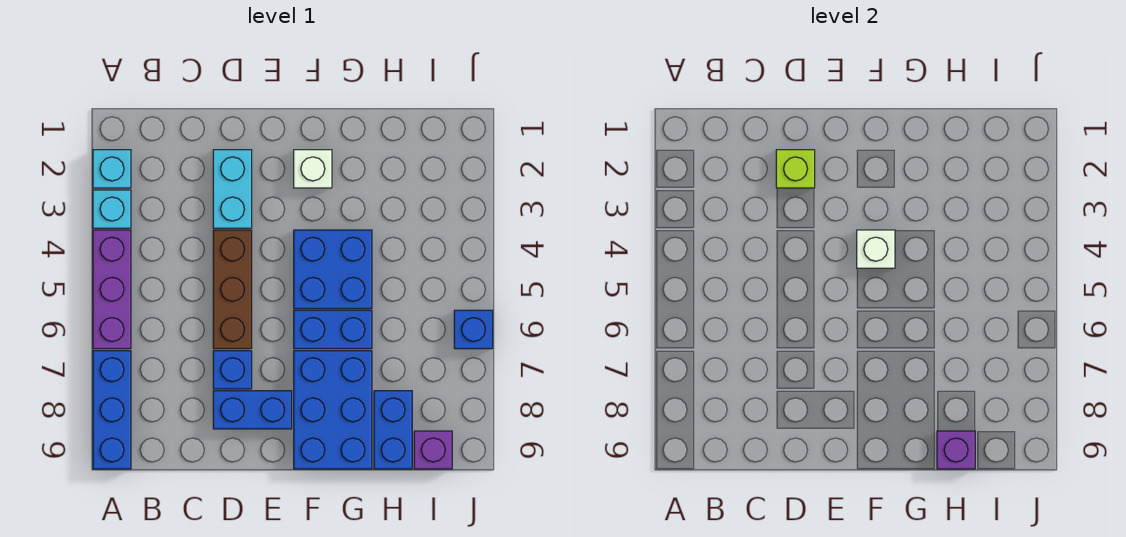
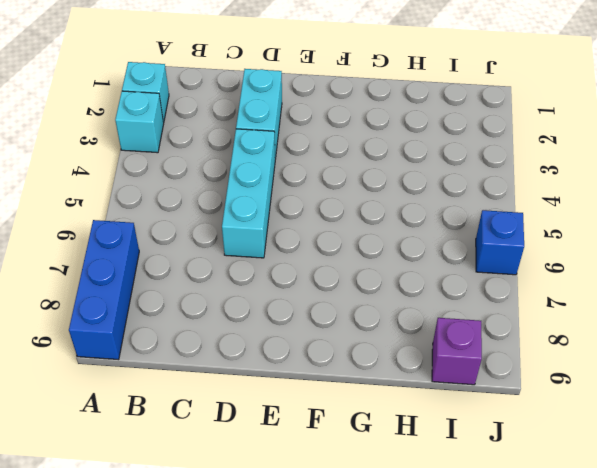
cyan brick D4:D6 level 1 -> brown brick D4:D6 level 1
none -> purple brick A4:A6 level 1
none -> blue brick D7 level 1
none -> blue brick D8:E8 level 1

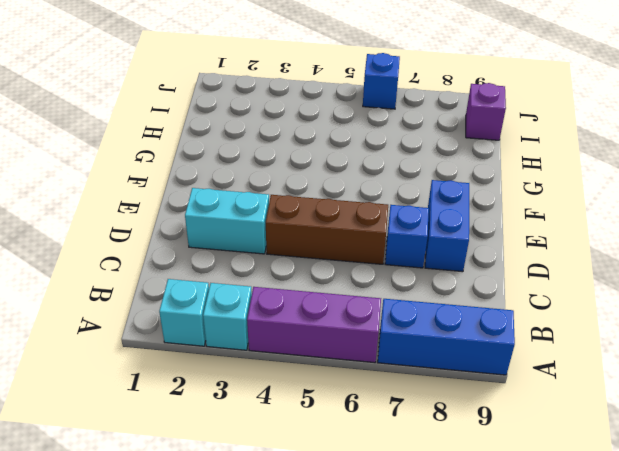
none -> white brick F2 level 1
none -> blue brick F4:G5 level 1
none -> blue brick F6:G6 level 1

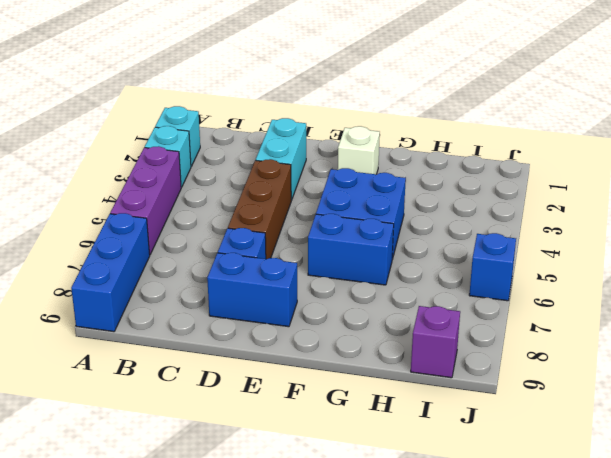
none -> blue brick F7:G9 level 1
none -> blue brick H8:H9 level 1
none -> lime brick D2 level 2

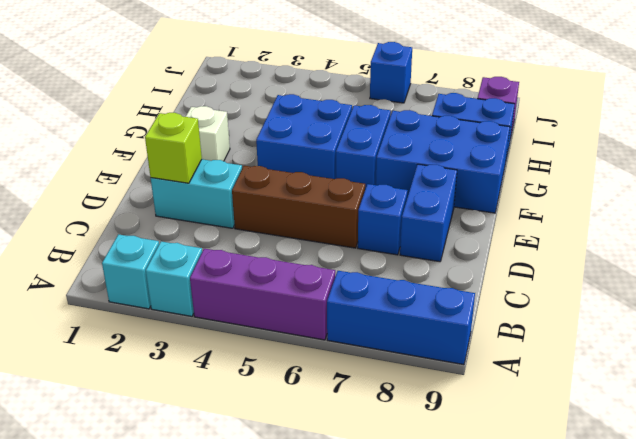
none -> white brick F4 level 2
none -> purple brick H9 level 2

